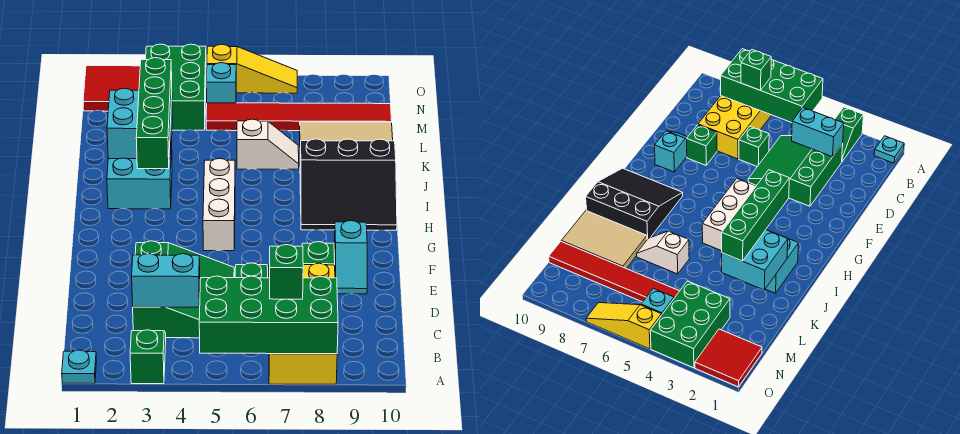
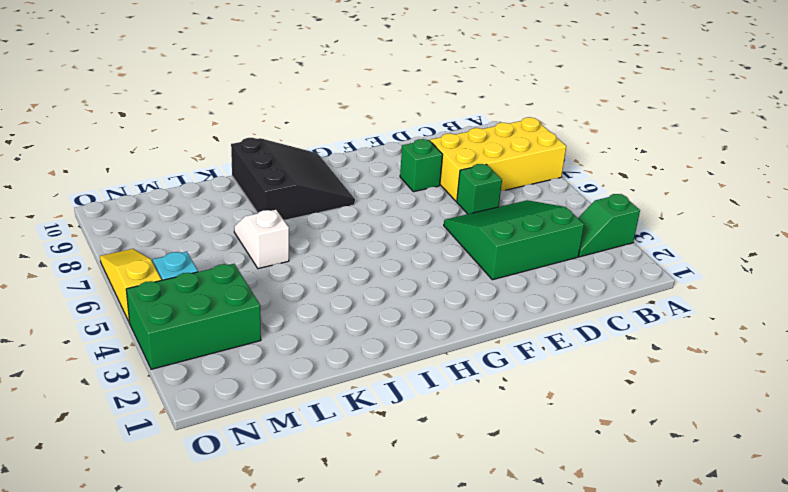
none -> cyan plate A1 level 1
none -> cyan slope E9:F9 level 1 top F
none -> white brick G5:I5 level 1

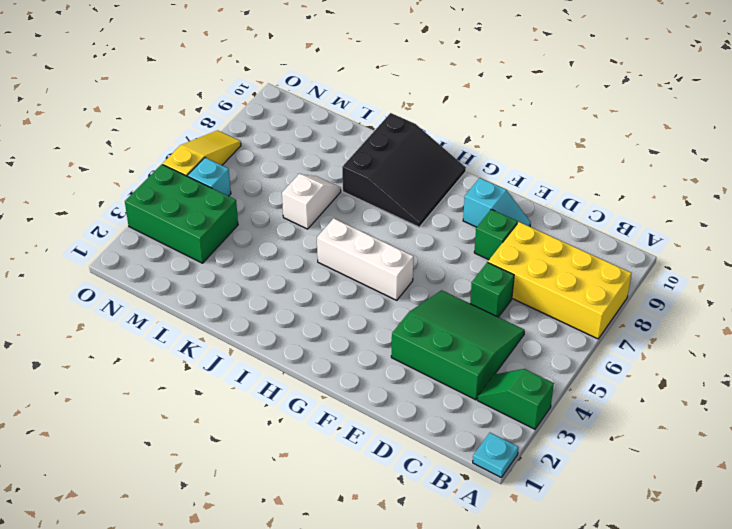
none -> cyan brick I2:J3 level 1
none -> tan tile K8:L10 level 1
none -> red tile M5:M10 level 1

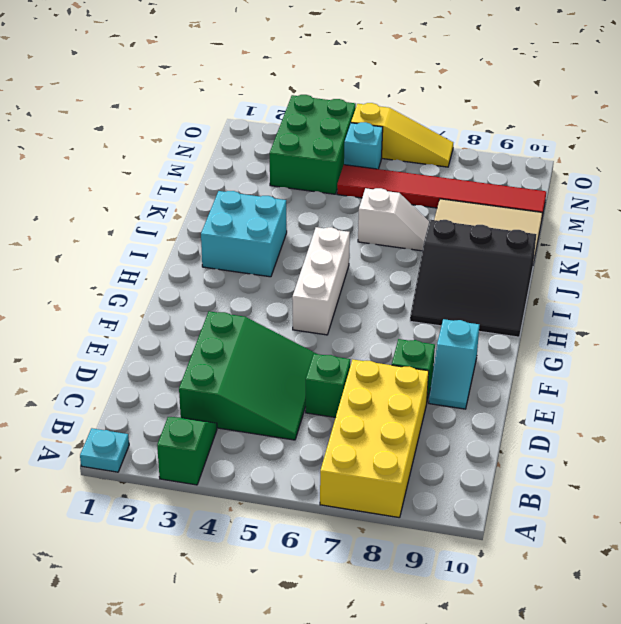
none -> red tile N1:O2 level 1
none -> green brick A5:B8 level 2
none -> cyan brick C3:C4 level 2

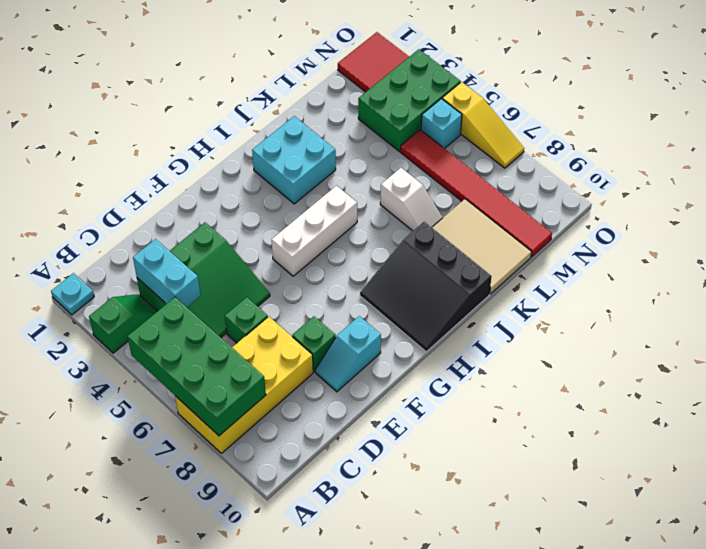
none -> cyan brick J2:K3 level 2
none -> green brick B7 level 3
none -> green brick H3:K3 level 3

